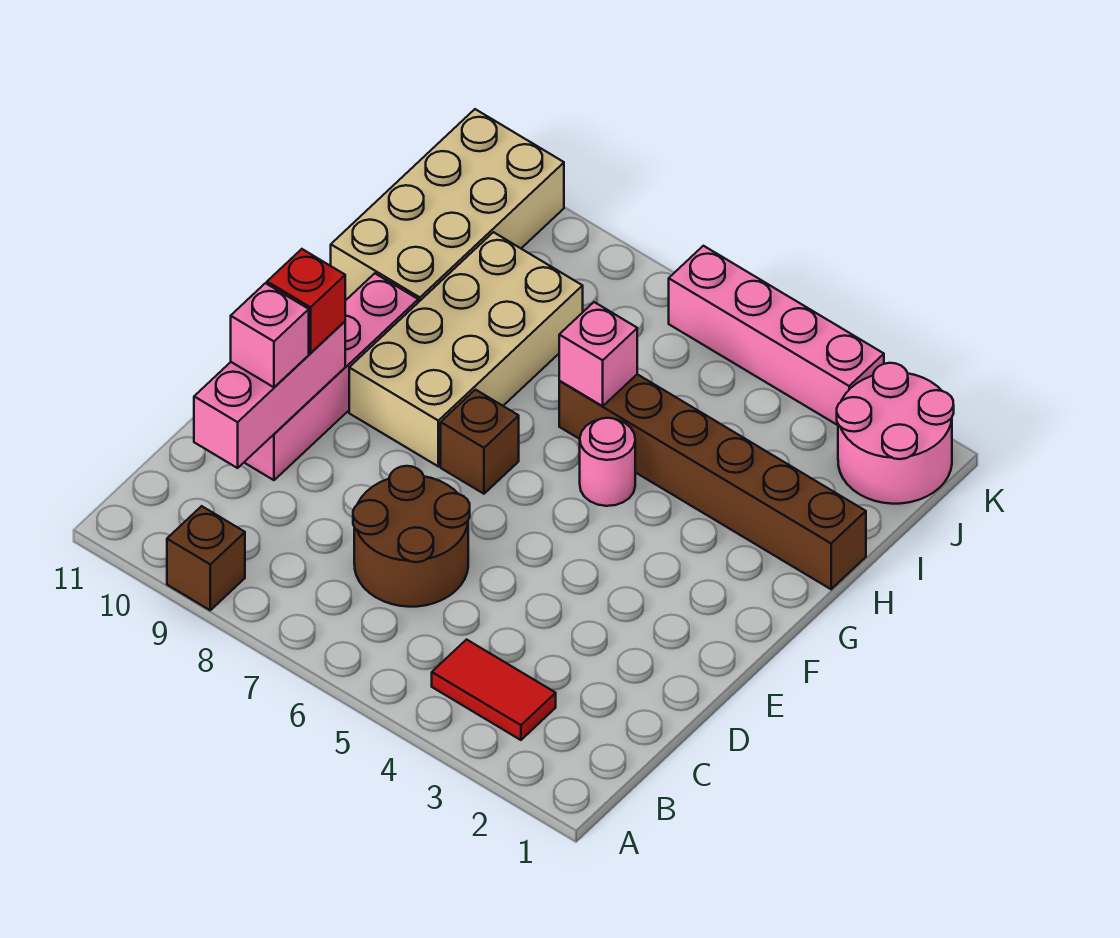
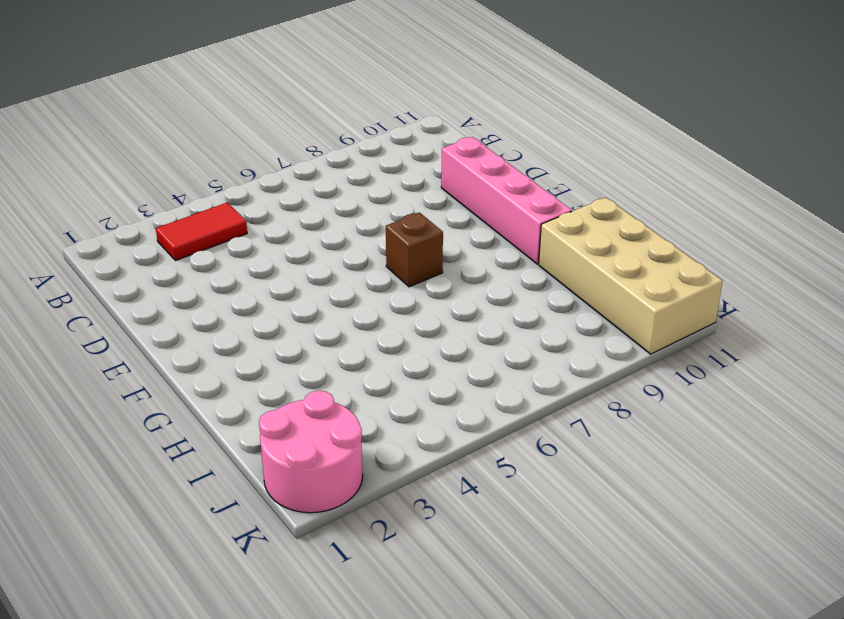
none -> brown brick A9 level 1
none -> brown round brick C6:D7 level 1
none -> tan brick F8:I9 level 1

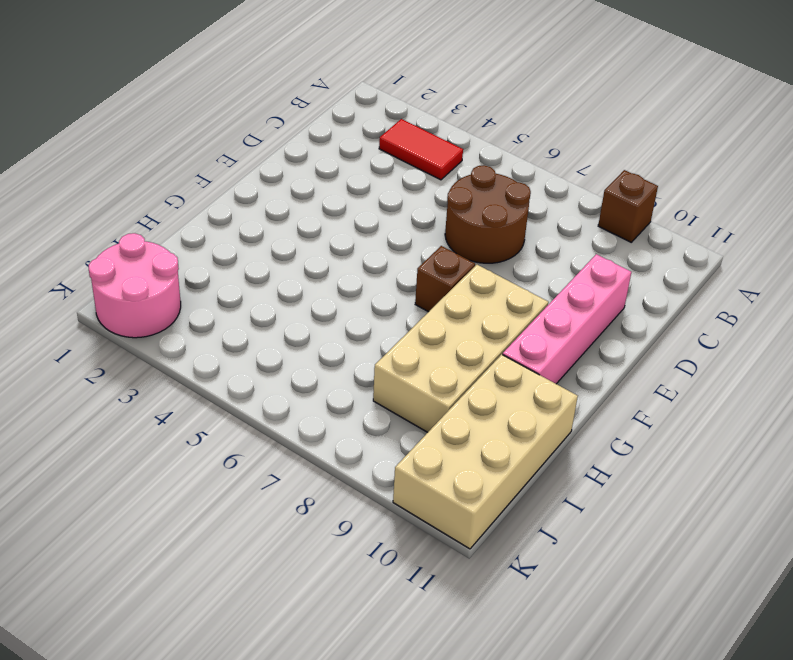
none -> pink round brick G5 level 1
none -> brown brick H1:H6 level 1
none -> pink brick K3:K6 level 1

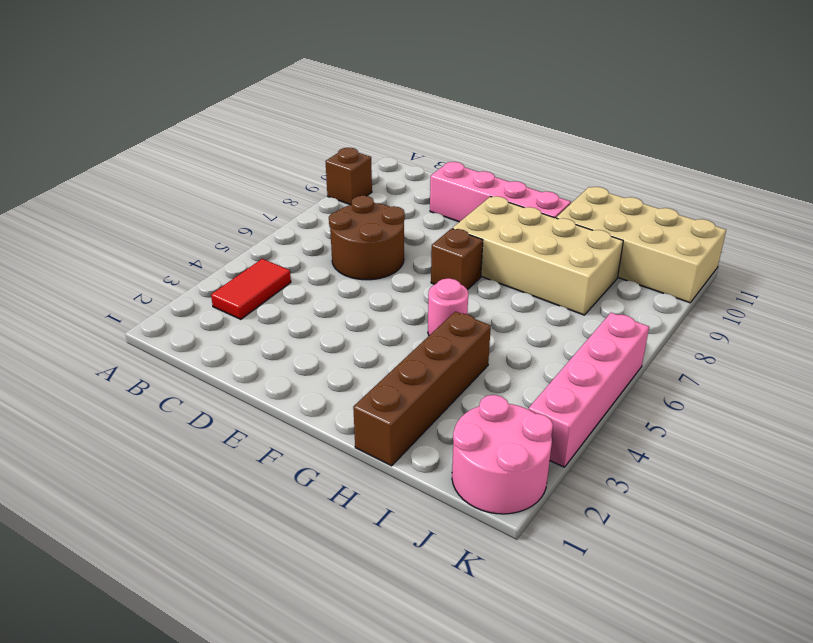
brown brick H1:H4 level 1 -> brown brick H1:H6 level 1
none -> pink brick C10:E10 level 2
none -> pink brick H6 level 2
none -> pink brick D10 level 3

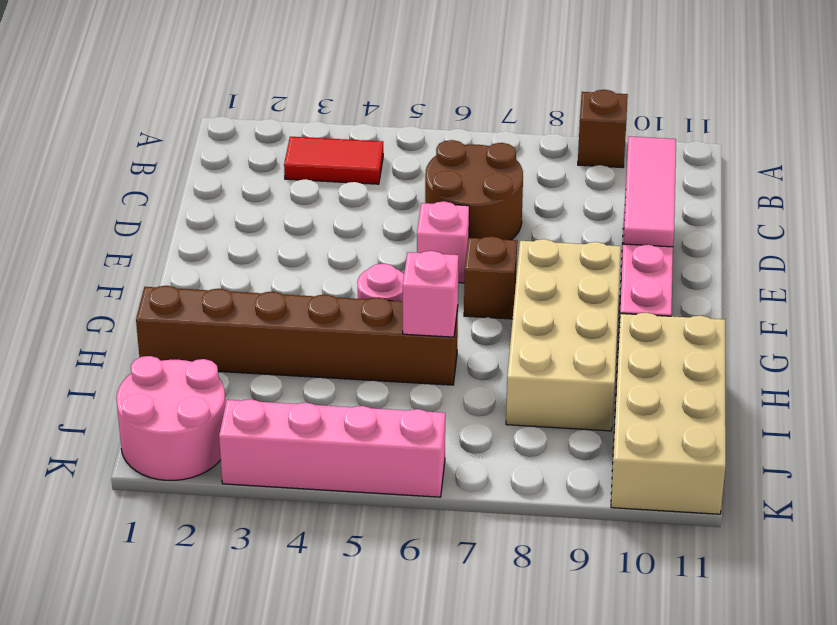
pink tile C10:E10 level 2 -> pink brick C10:E10 level 2
pink brick E6 level 1 -> pink brick D10 level 3
none -> red brick E10 level 3

